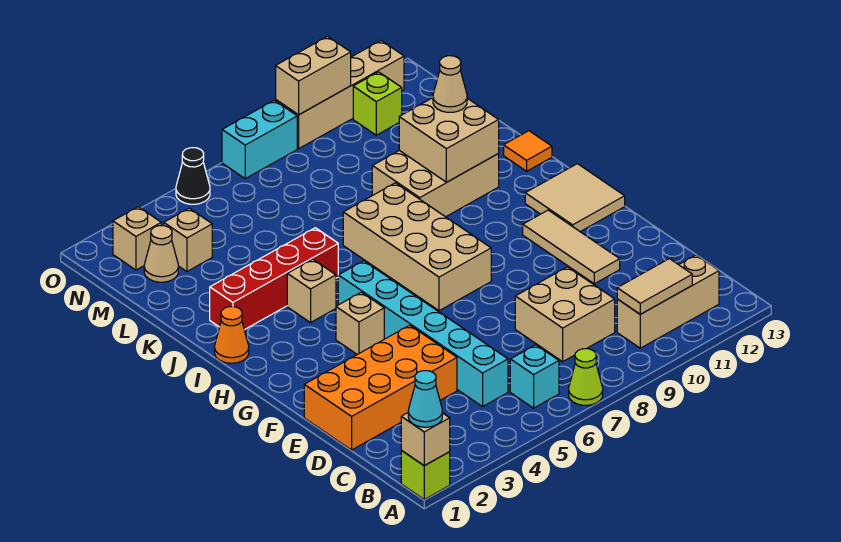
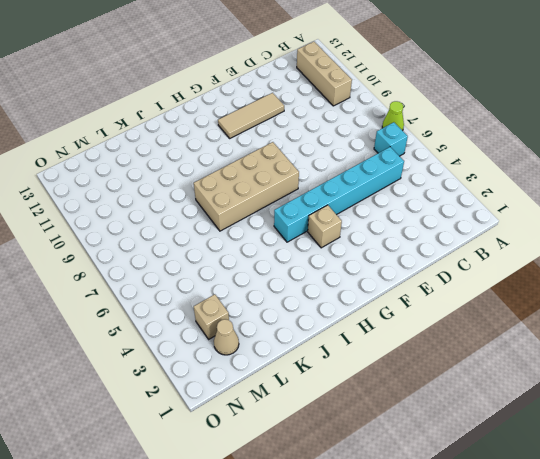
none -> lime brick A1 level 1
none -> tan brick C8:D9 level 1
none -> orange brick D1:E4 level 1

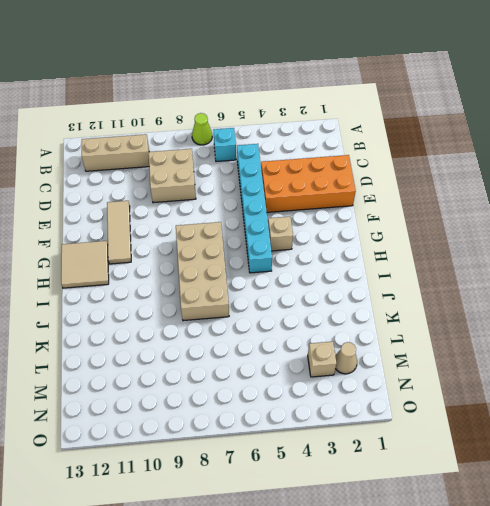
none -> lime brick A1 level 1
none -> orange cone I1 level 1
none -> tan brick I4 level 1

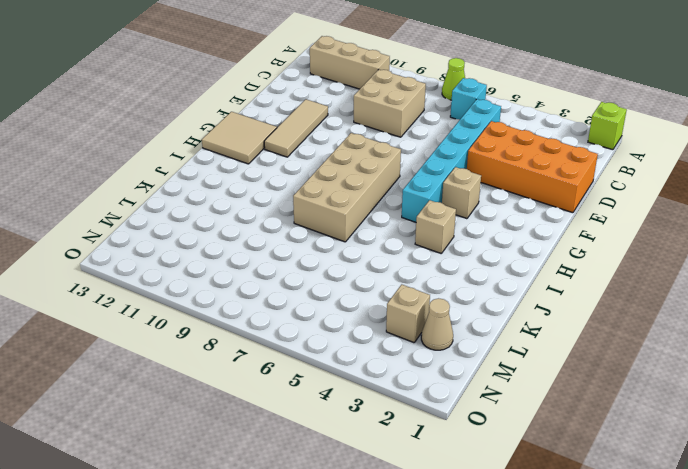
none -> orange cone I1 level 1
none -> red brick J2:J5 level 1
none -> tan brick J9:K11 level 1

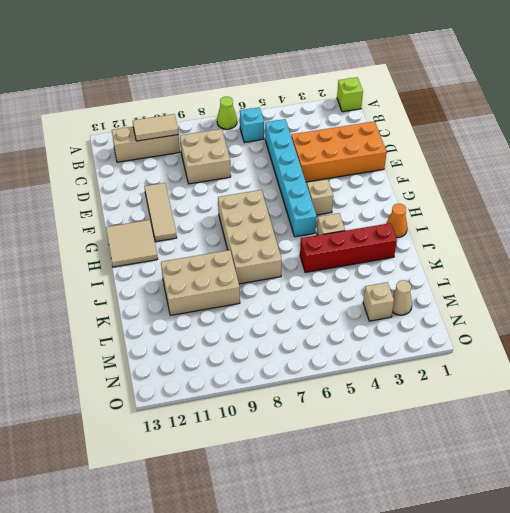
none -> orange tile J13 level 1
none -> tan brick N2 level 1
none -> lime brick N11 level 1

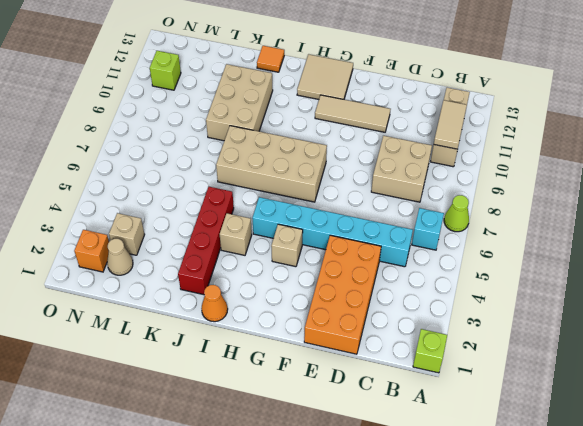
orange brick N2 level 1 -> tan brick N2 level 1
none -> black cone O5 level 1
none -> cyan brick O7:O8 level 1
none -> tan brick O9:O12 level 1

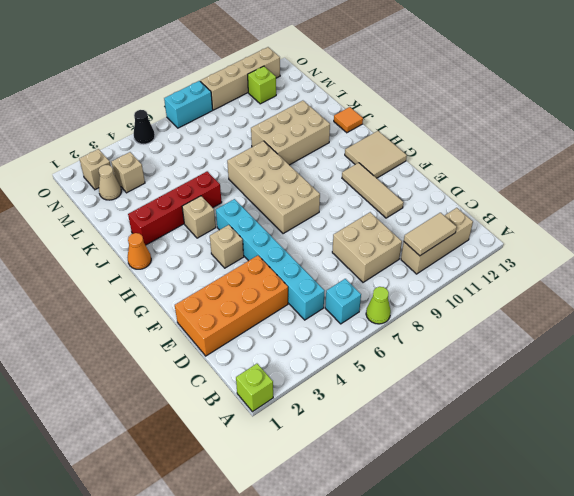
none -> tan brick A1 level 2
none -> tan brick J10:K11 level 2
none -> tan brick O9:O10 level 2

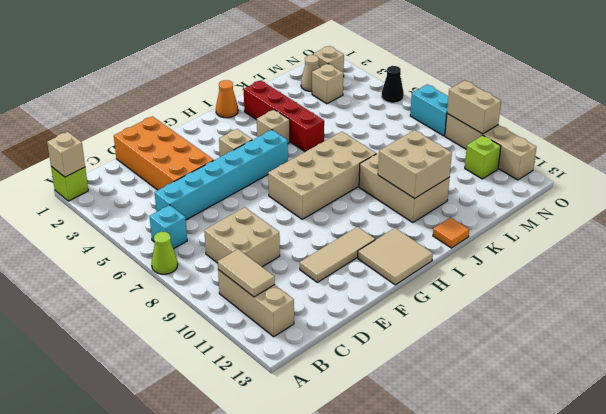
none -> cyan cone A1 level 3
none -> tan cone K11 level 3

